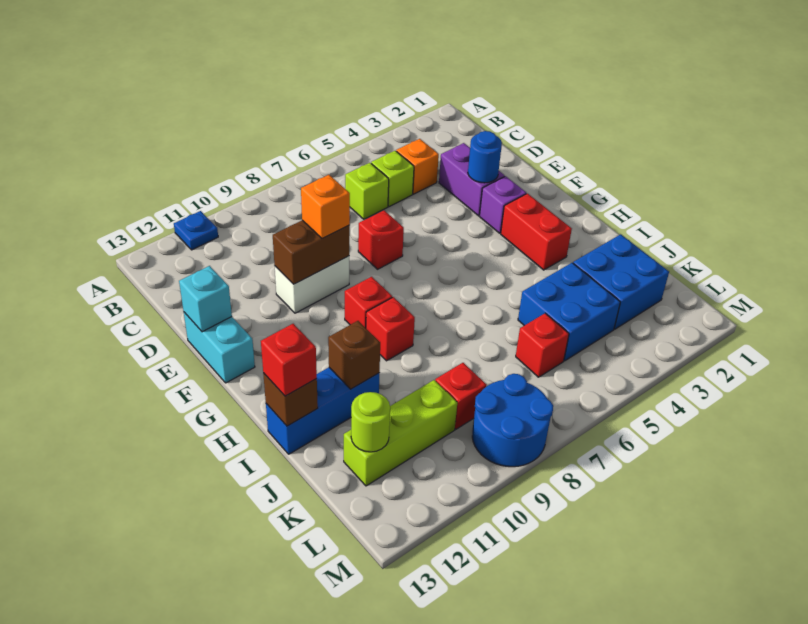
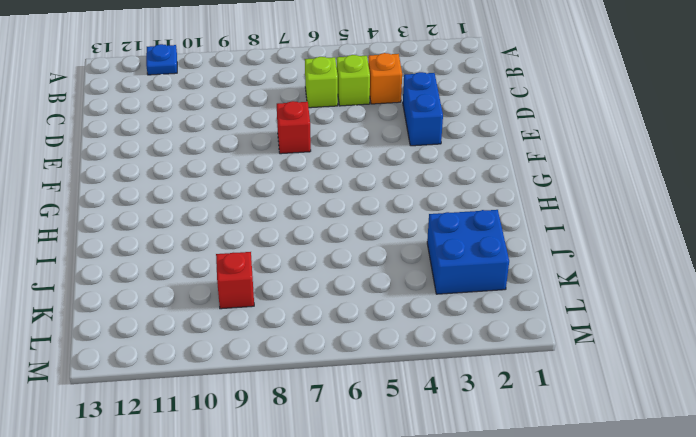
blue brick D3:E3 level 1 -> purple brick D3:E3 level 1
none -> white brick E9:E10 level 1
none -> cyan brick E13:F13 level 1
none -> purple brick F3 level 1

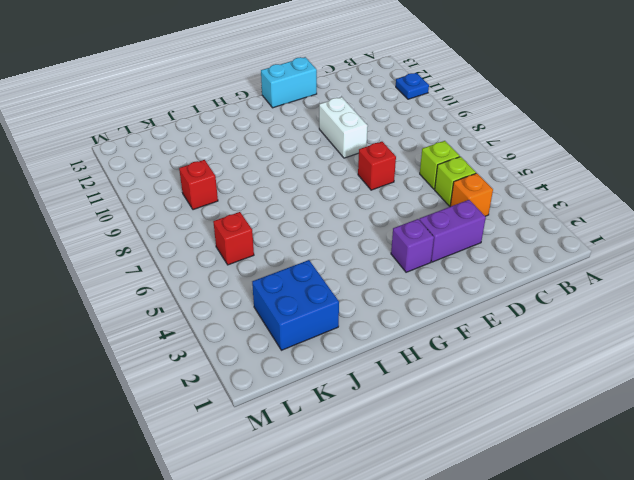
none -> red brick G3:H3 level 1
none -> red brick G9 level 1
none -> red brick H9 level 1

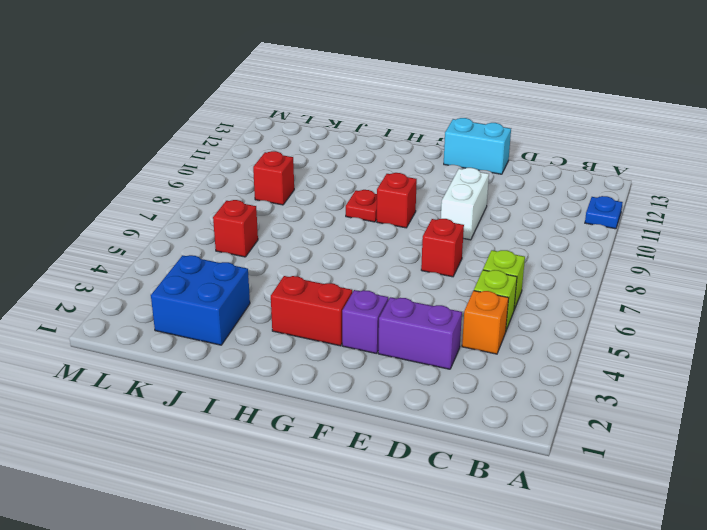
red plate H9 level 1 -> red brick H9 level 1
none -> blue brick I11:I13 level 1
none -> blue brick J4:K5 level 1
none -> lime brick K10:K12 level 1

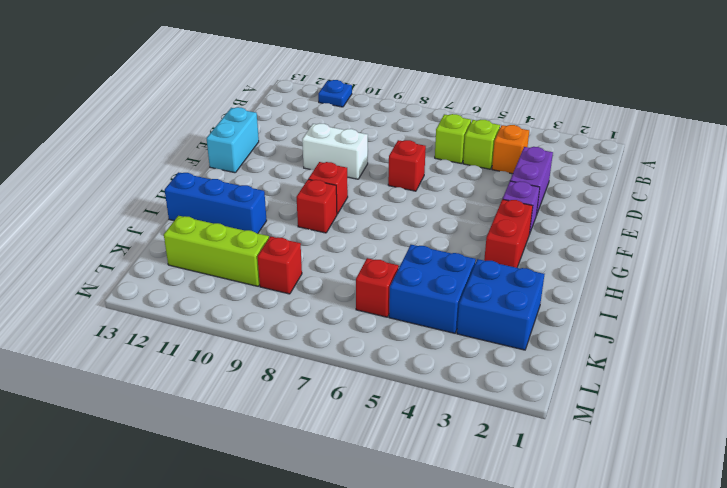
none -> blue round brick L8:M9 level 1
none -> blue round brick E3 level 2
none -> brown brick E9:E10 level 2

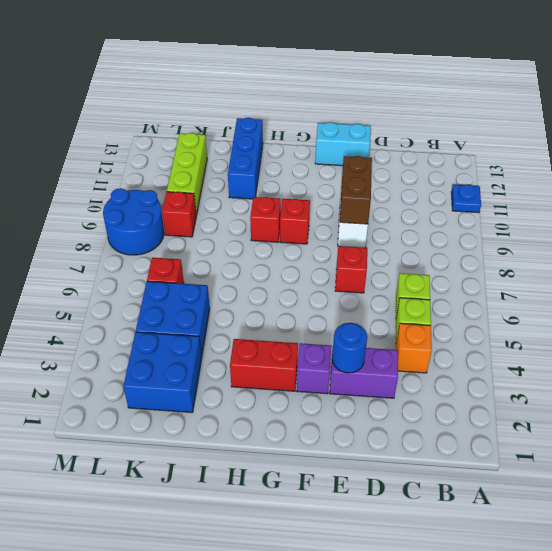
none -> cyan brick E13 level 2
none -> brown brick I11 level 2
none -> brown brick I13 level 2

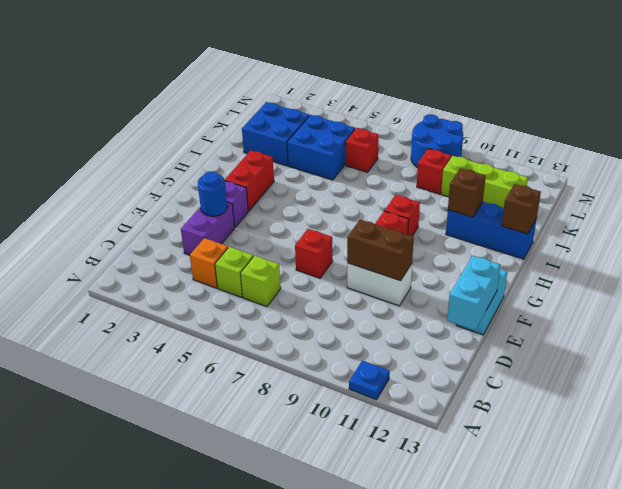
cyan brick D13:E13 level 2 -> cyan brick E13 level 2
none -> lime round brick K12 level 2
none -> orange brick E9 level 3
none -> red brick I13 level 3

